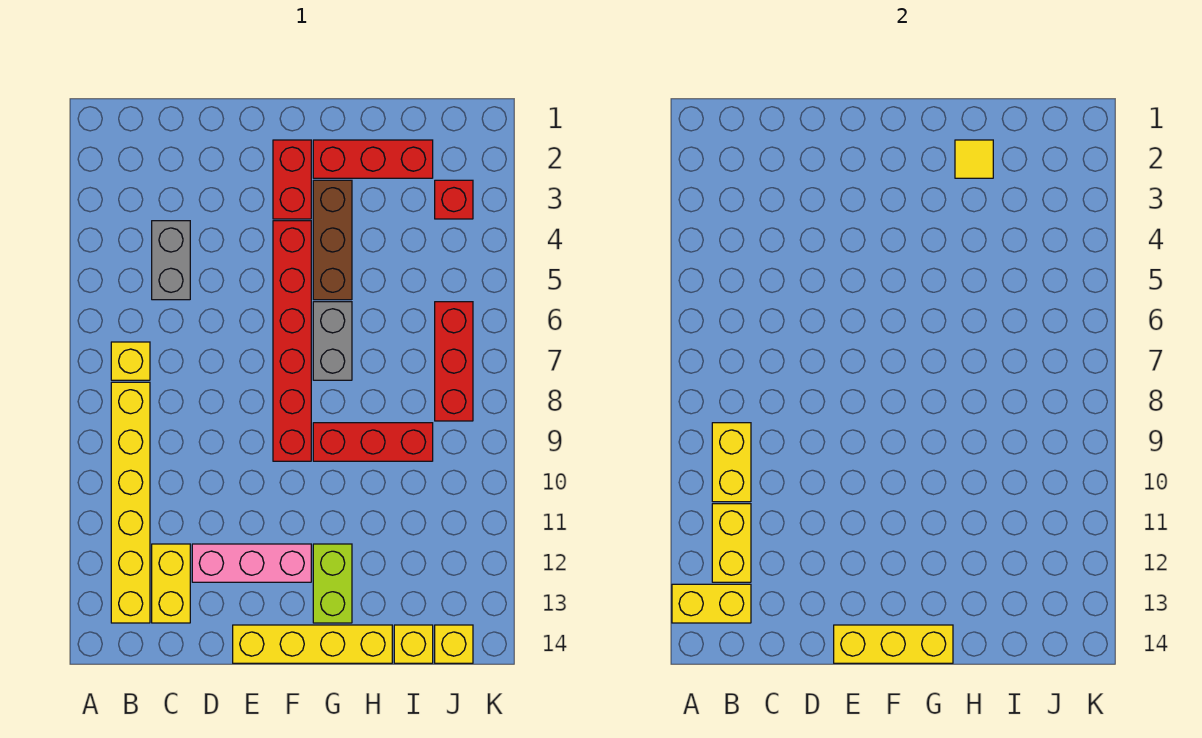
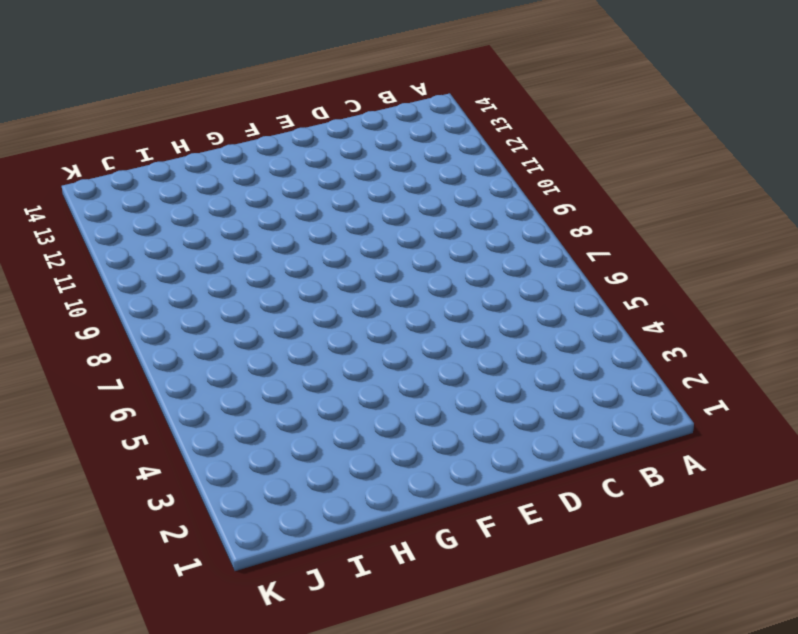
none -> yellow brick B7 level 1
none -> yellow brick B8:B13 level 1
none -> grey brick C4:C5 level 1

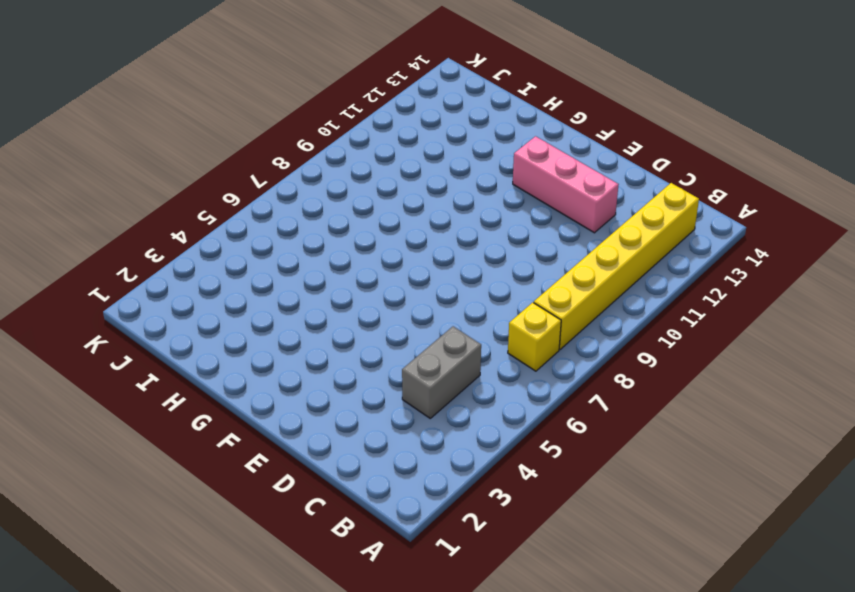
none -> yellow brick C12:C13 level 1
none -> yellow brick E14:H14 level 1
none -> red brick F2:F3 level 1

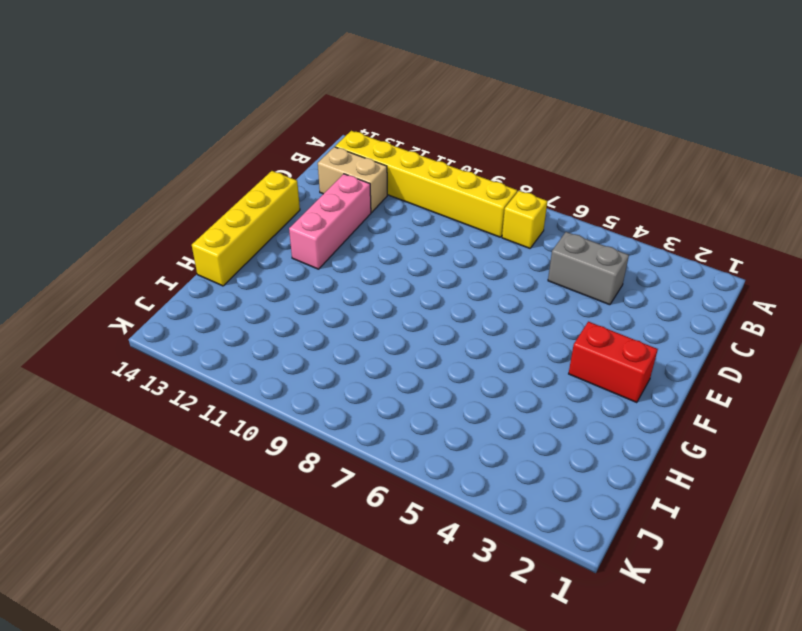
tan brick C12:C13 level 1 -> yellow brick C12:C13 level 1
none -> red brick F4:F9 level 1
none -> red brick G2:I2 level 1
none -> brown brick G3:G5 level 1

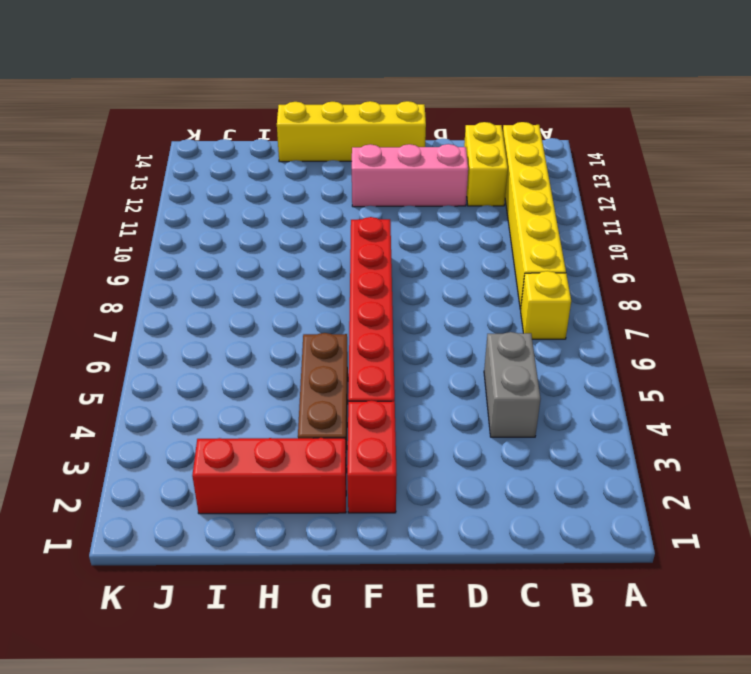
none -> grey brick G6:G7 level 1
none -> red brick G9:I9 level 1
none -> lime brick G12:G13 level 1

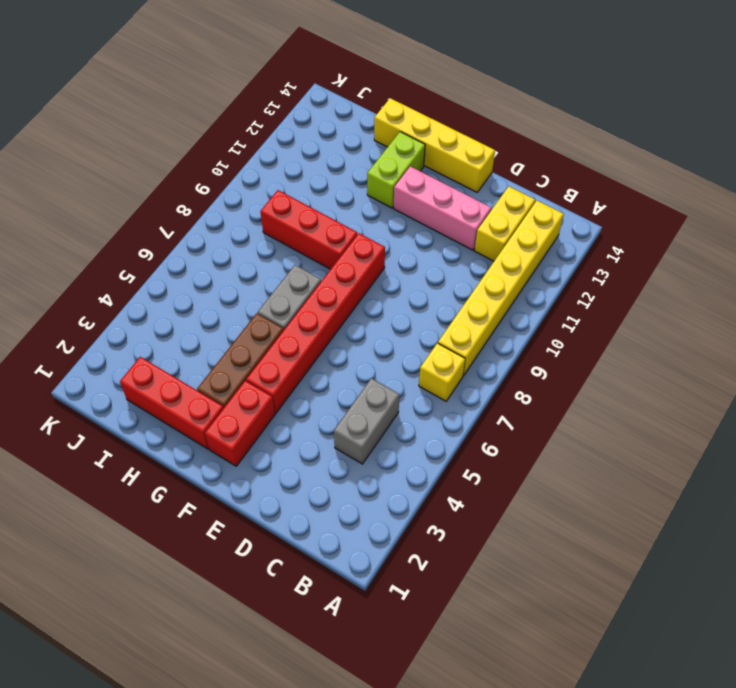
none -> yellow brick I14 level 1
none -> red brick J3 level 1
none -> red brick J6:J8 level 1

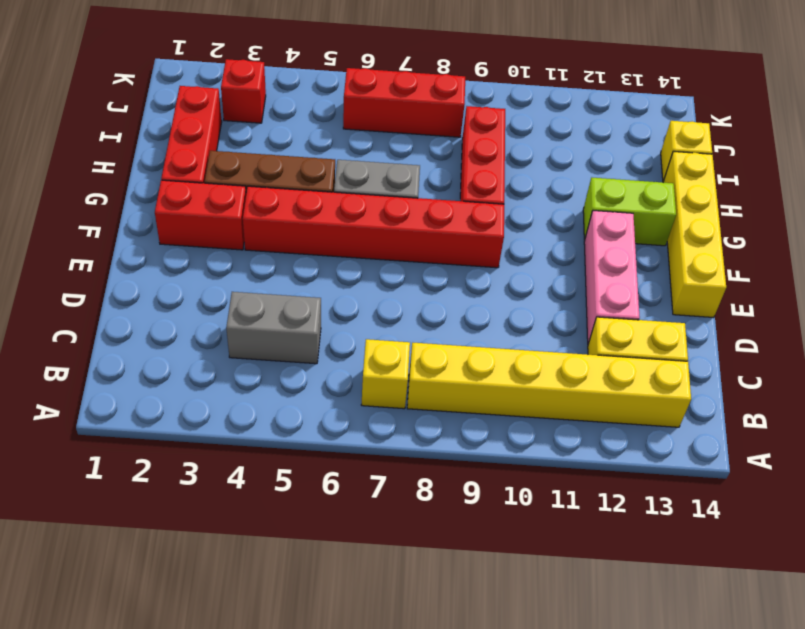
none -> yellow brick J14 level 1
none -> yellow brick A13:B13 level 2
none -> yellow brick B9:B10 level 2

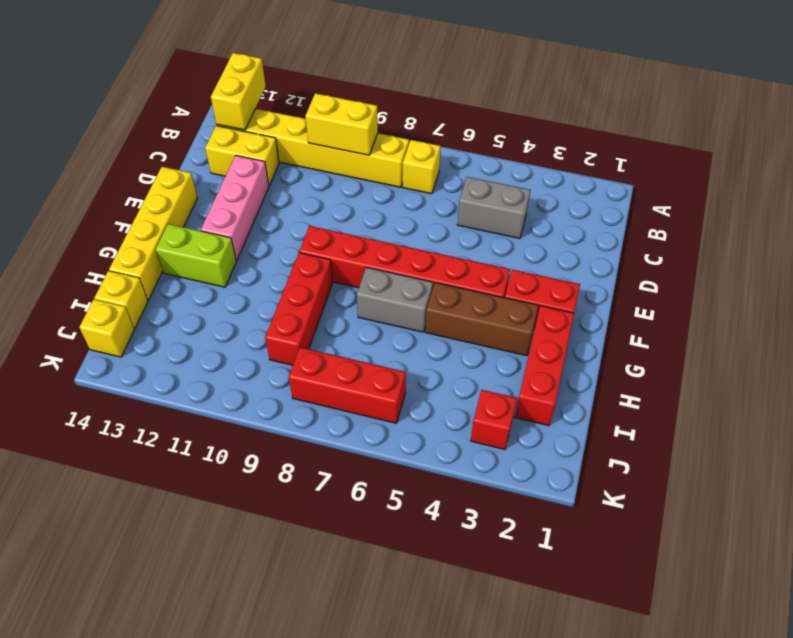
none -> yellow brick B11:B12 level 2
none -> yellow brick E14:G14 level 2
none -> yellow tile H2 level 2

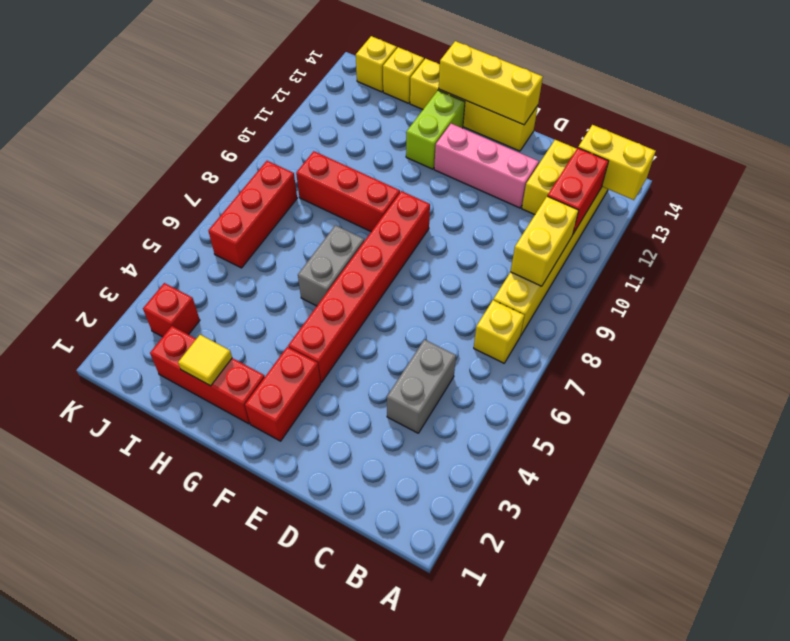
red brick B11:B12 level 2 -> yellow brick B11:B12 level 2
none -> brown brick G3:G5 level 1

